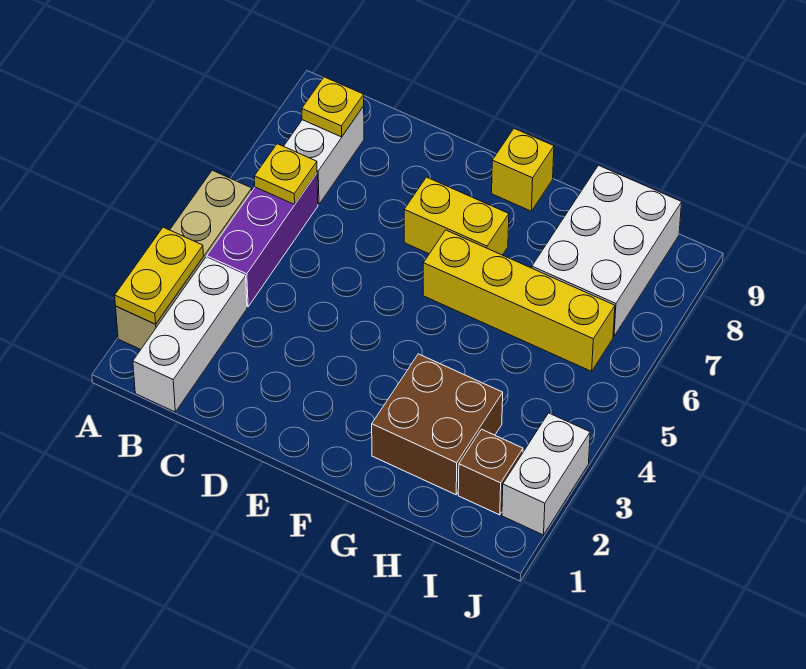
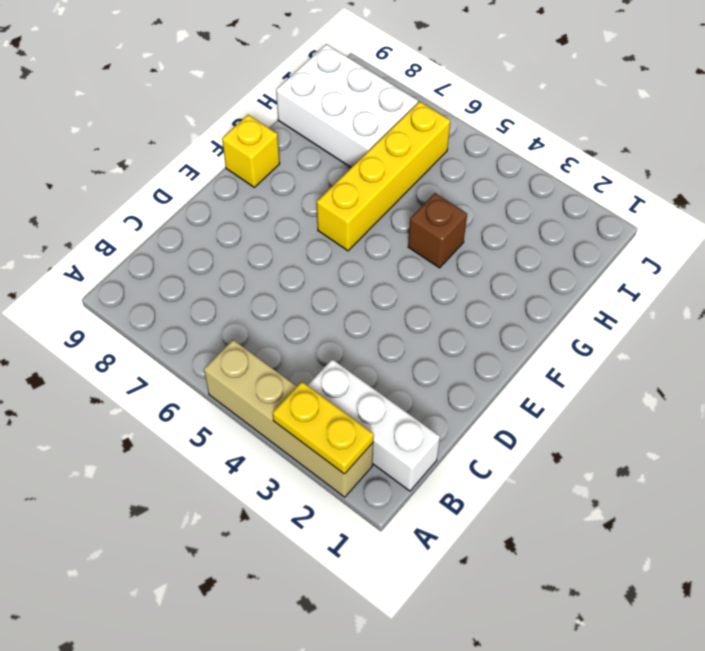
brown brick G4 level 1 -> brown brick I2 level 1
none -> purple brick B4:B6 level 1
none -> white brick B7:B8 level 1
none -> yellow brick E7:F7 level 1

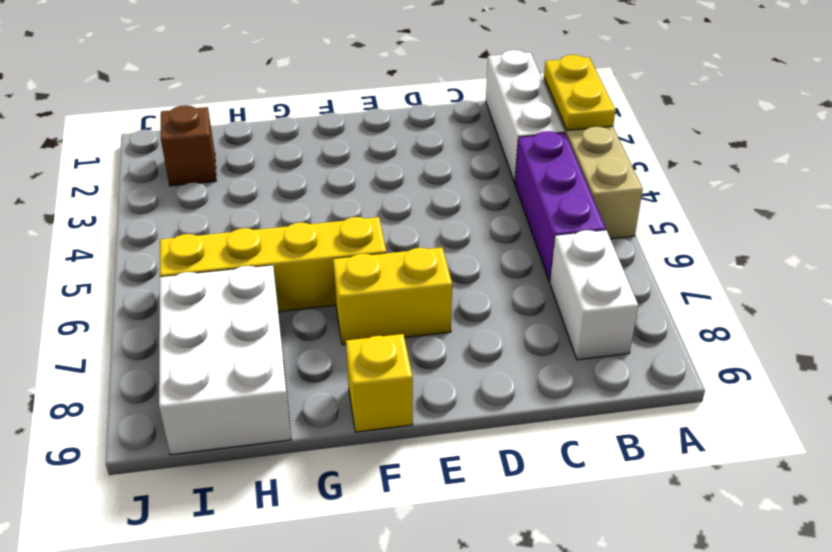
none -> brown brick G2:H3 level 1
none -> white brick J2:J3 level 1
none -> yellow plate B6 level 2

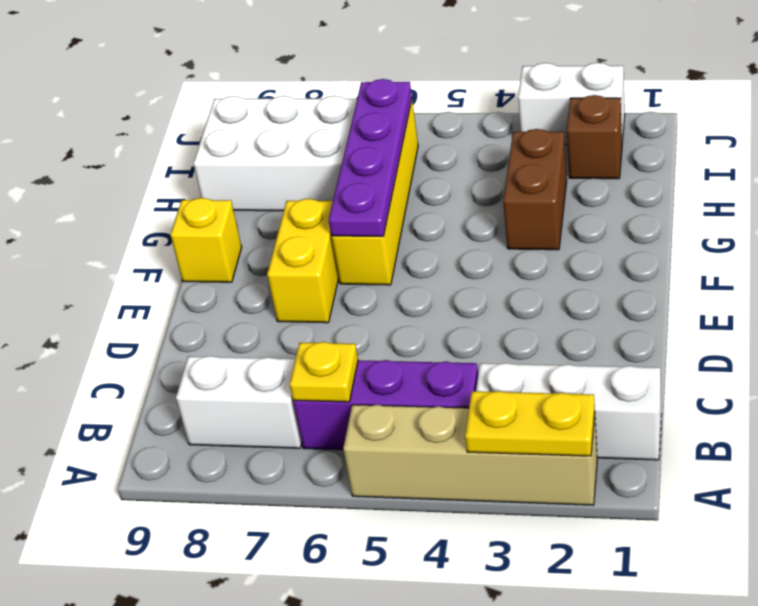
purple plate F6:I6 level 2 -> none
brown brick G3:H3 level 1 -> brown brick G2:H3 level 1
none -> yellow plate B8 level 2

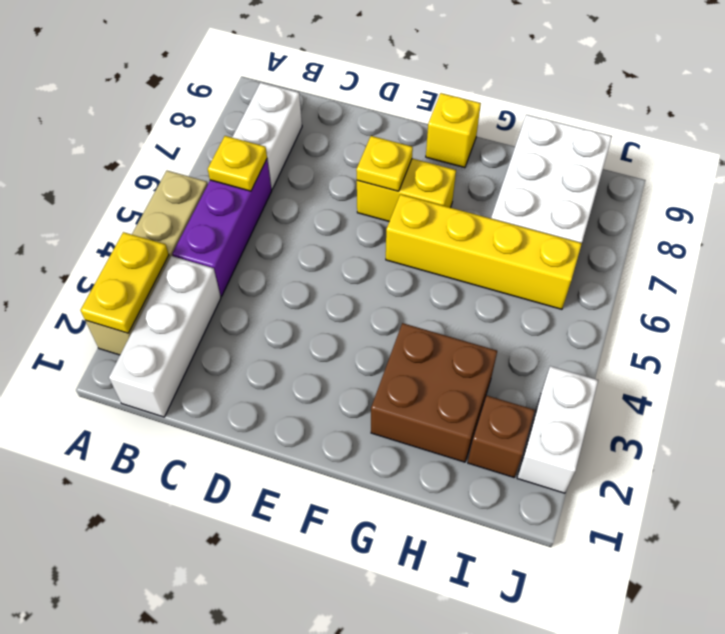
yellow plate E7 level 2 -> yellow plate B8 level 2

